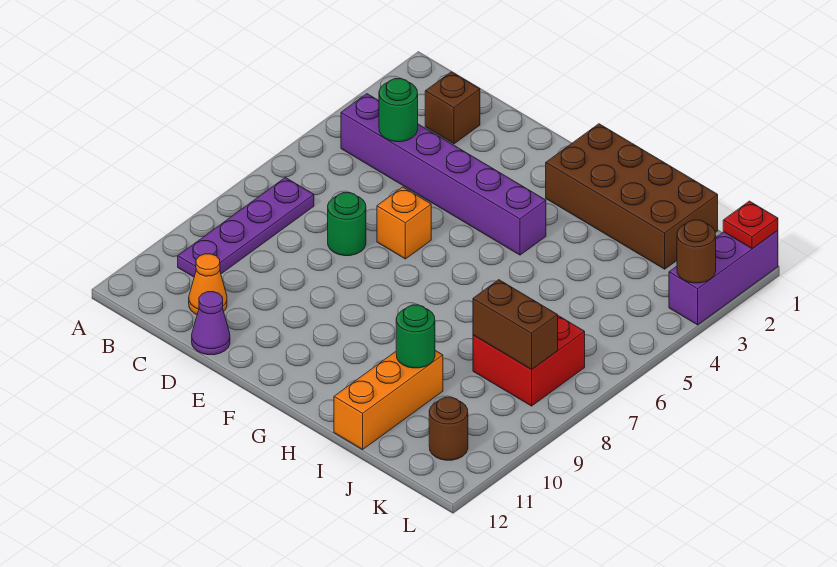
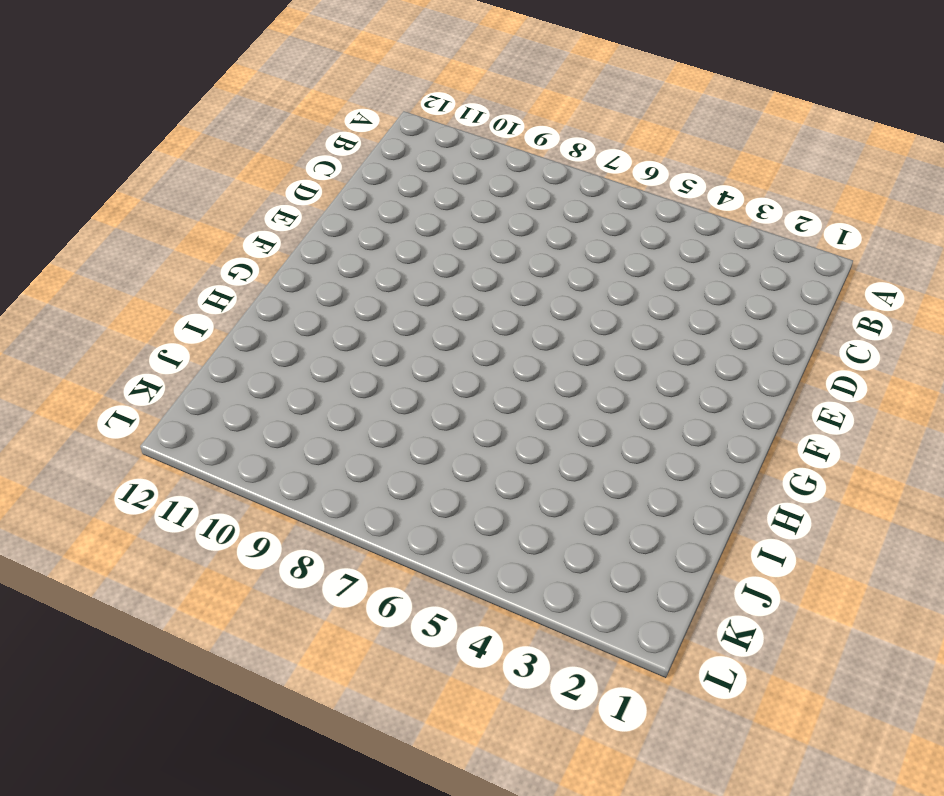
none -> purple brick B4:G4 level 1
none -> purple plate B7:B10 level 1
none -> brown brick C2 level 1

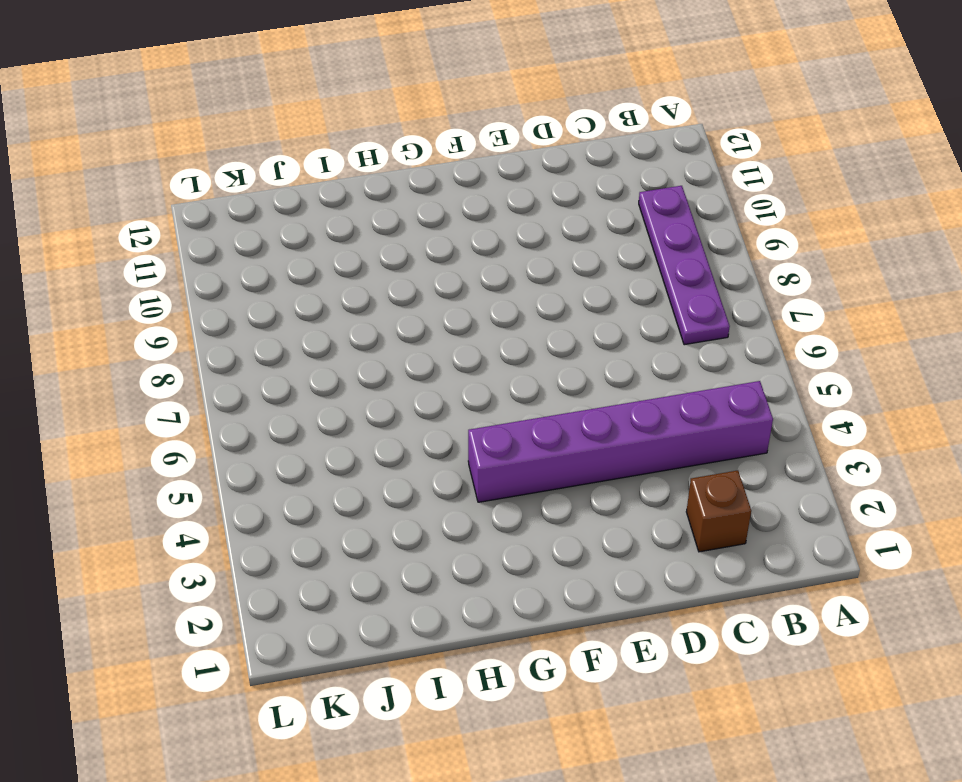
none -> orange cone C11 level 1
none -> green round brick D7 level 1
none -> purple cone D12 level 1

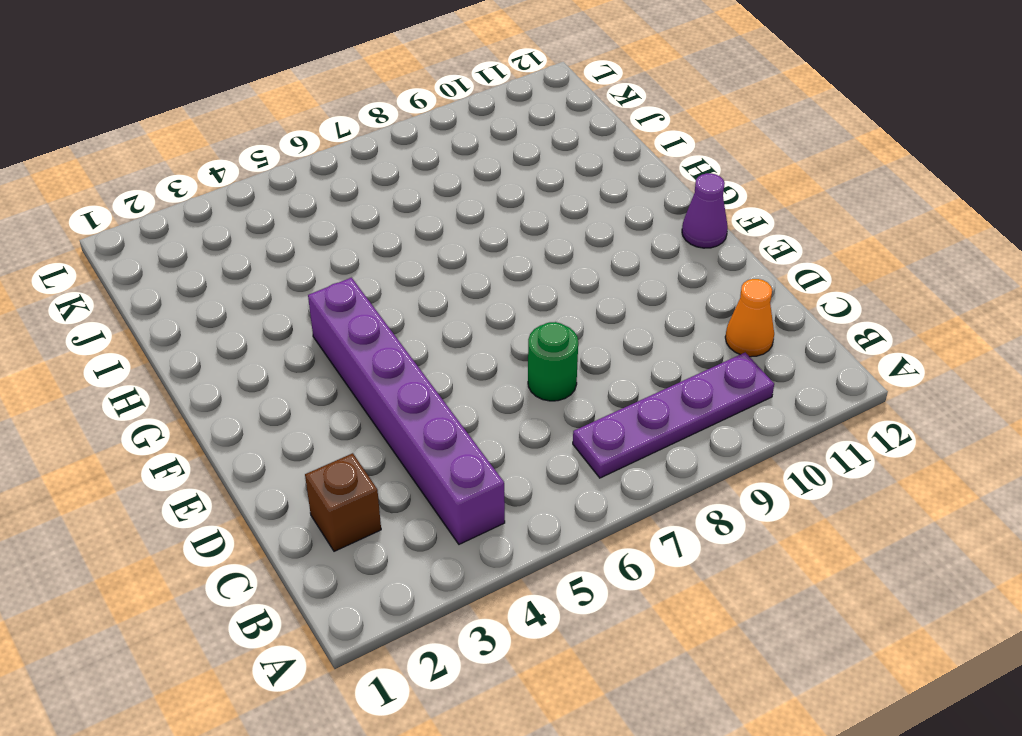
purple cone F12 level 1 -> purple cone D12 level 1
none -> orange brick E6 level 1
none -> brown brick G1:J2 level 1
none -> orange brick I10:I12 level 1

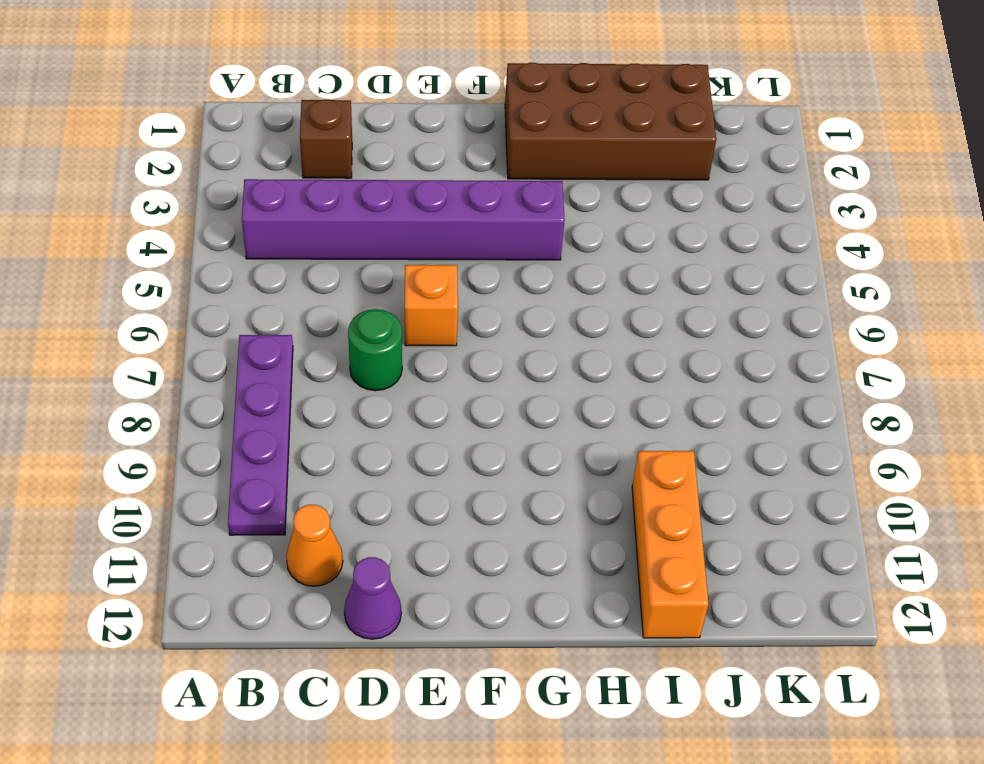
none -> red brick J7:K8 level 1
none -> brown round brick K11 level 1
none -> purple brick L1:L3 level 1

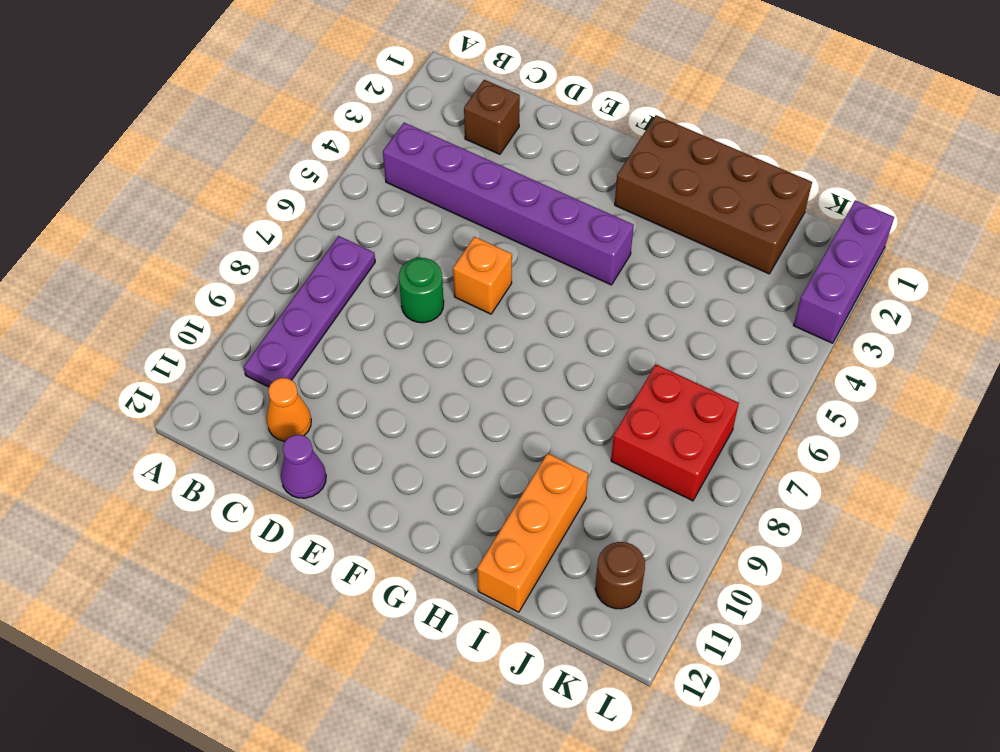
none -> green round brick C4 level 2
none -> green round brick I10 level 2
none -> brown brick J8:K8 level 2

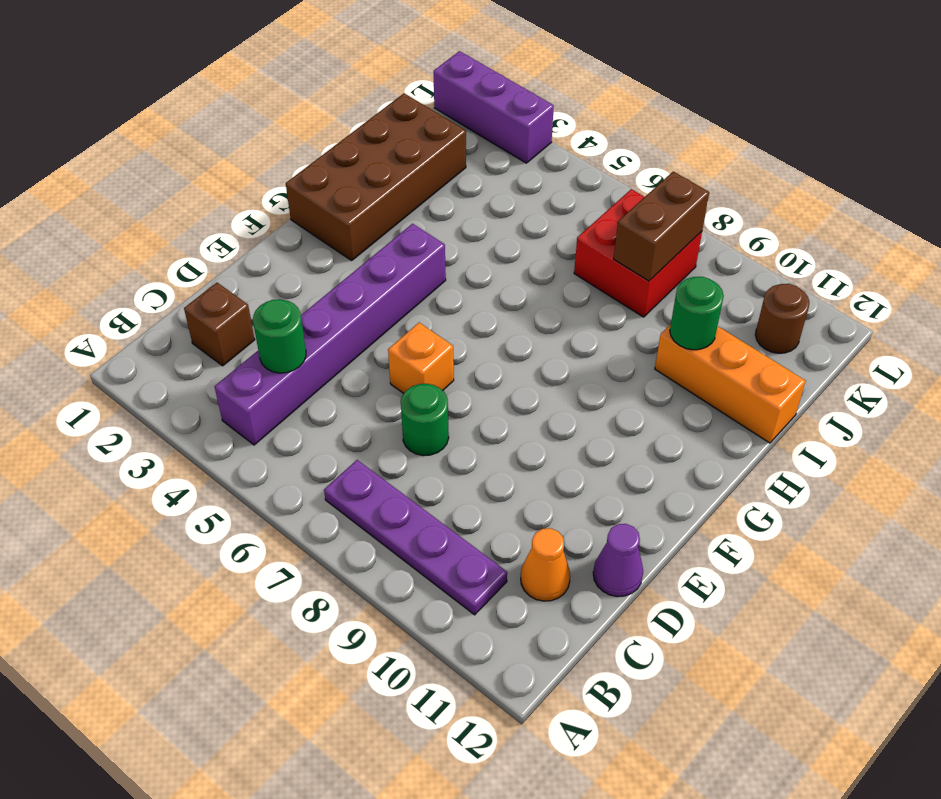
none -> red plate L1 level 2
none -> brown round brick L3 level 2

